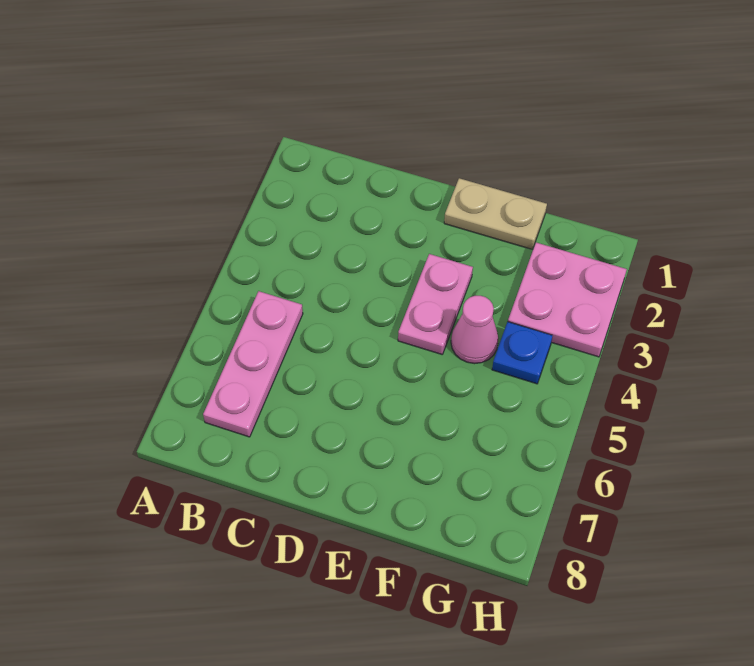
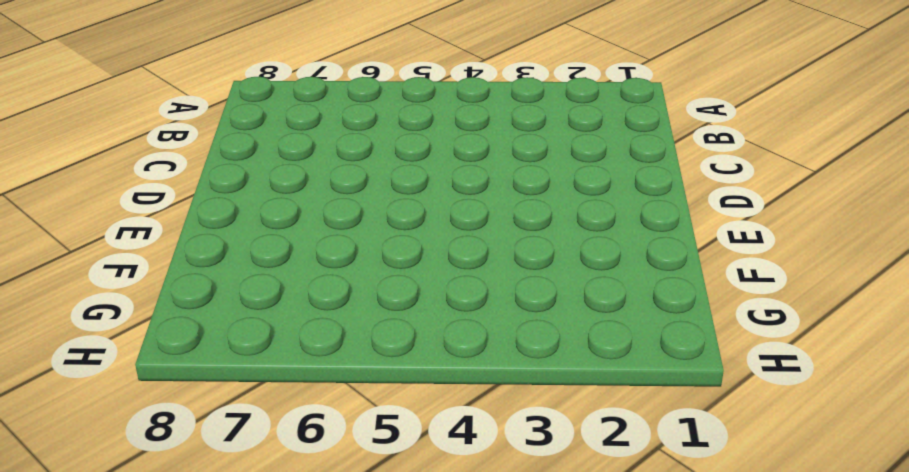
none -> pink plate B5:B7 level 1
none -> tan plate E1:F1 level 1

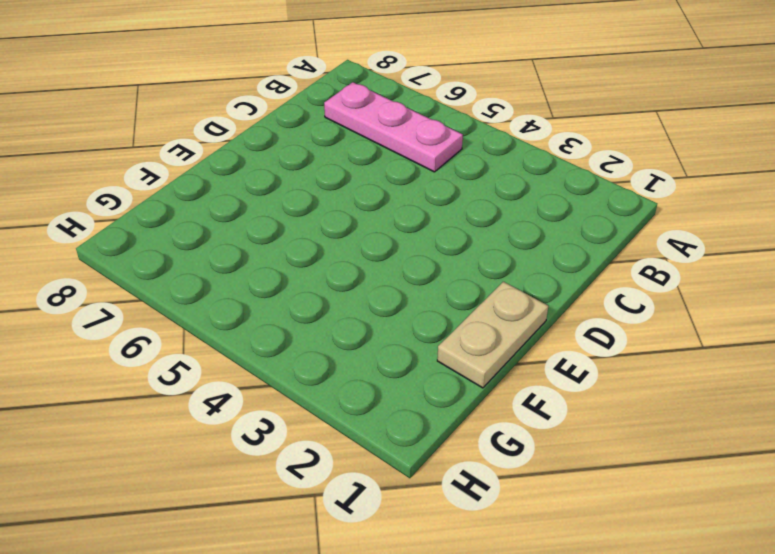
none -> pink plate E3:E4 level 1
none -> pink cone F4 level 1

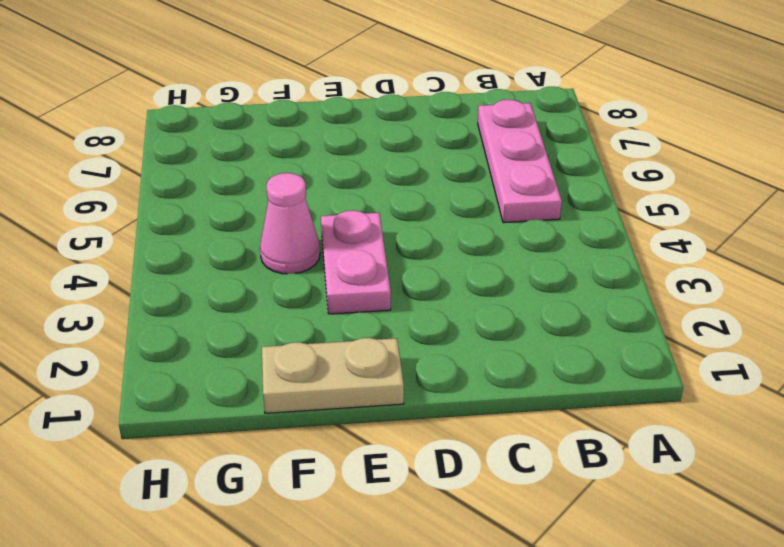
none -> pink plate G2:H3 level 1
none -> blue plate G4 level 1

